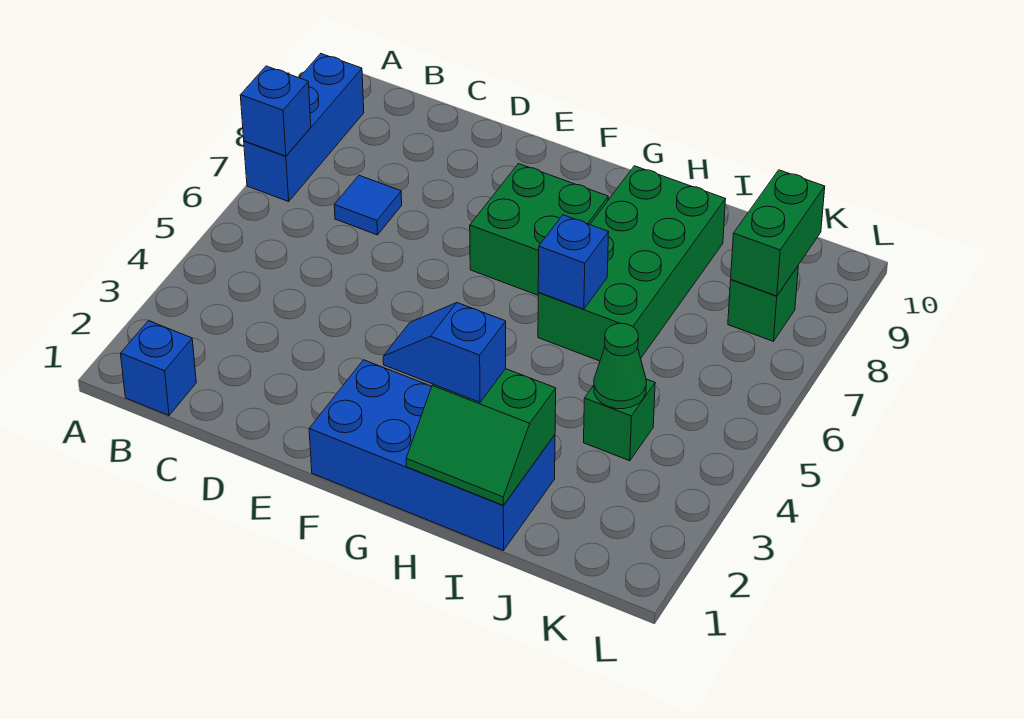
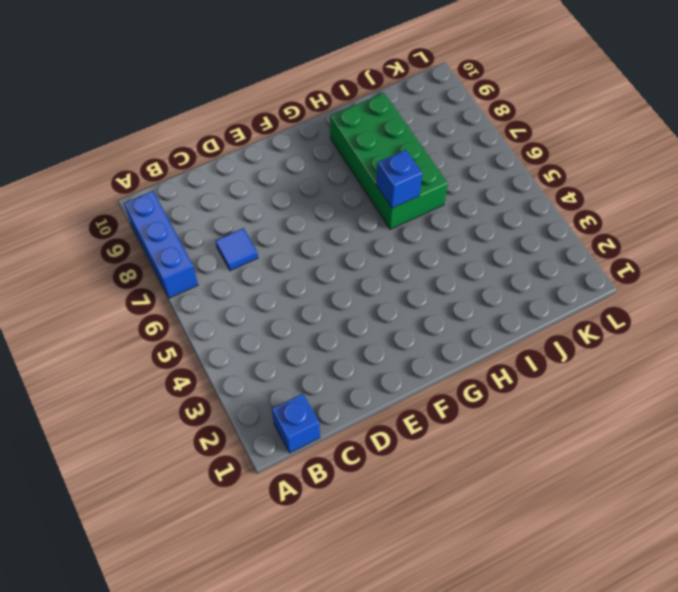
none -> blue brick F1:I2 level 1
none -> green brick F7:G8 level 1
none -> green brick J4 level 1

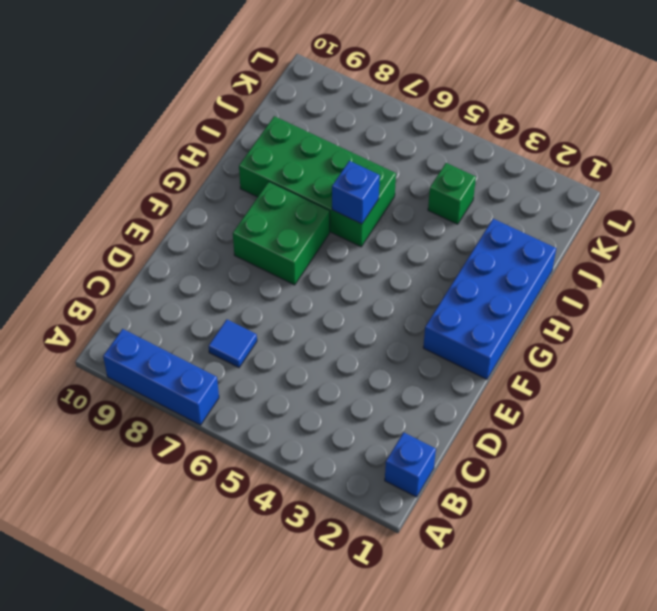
none -> green brick K8 level 1
none -> blue brick A7 level 2
none -> green slope H1:I2 level 2 top 2

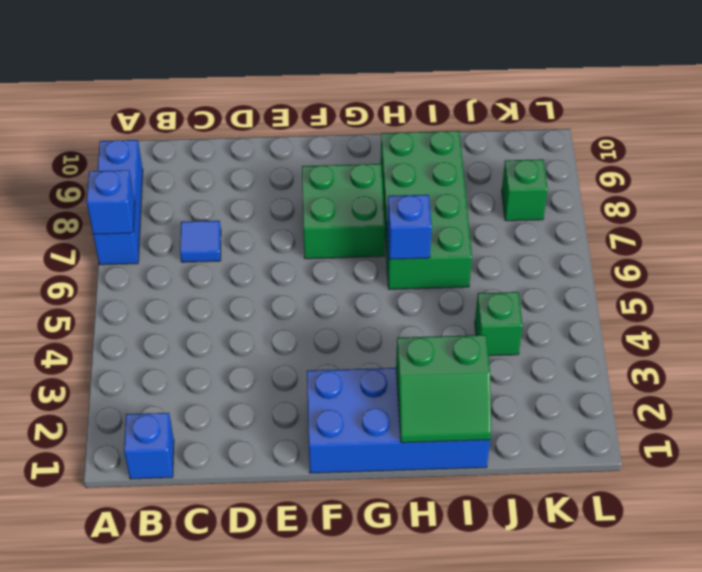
none -> green cone J4 level 2
none -> green brick K8:K9 level 2
none -> blue slope G2:H2 level 3 top H

